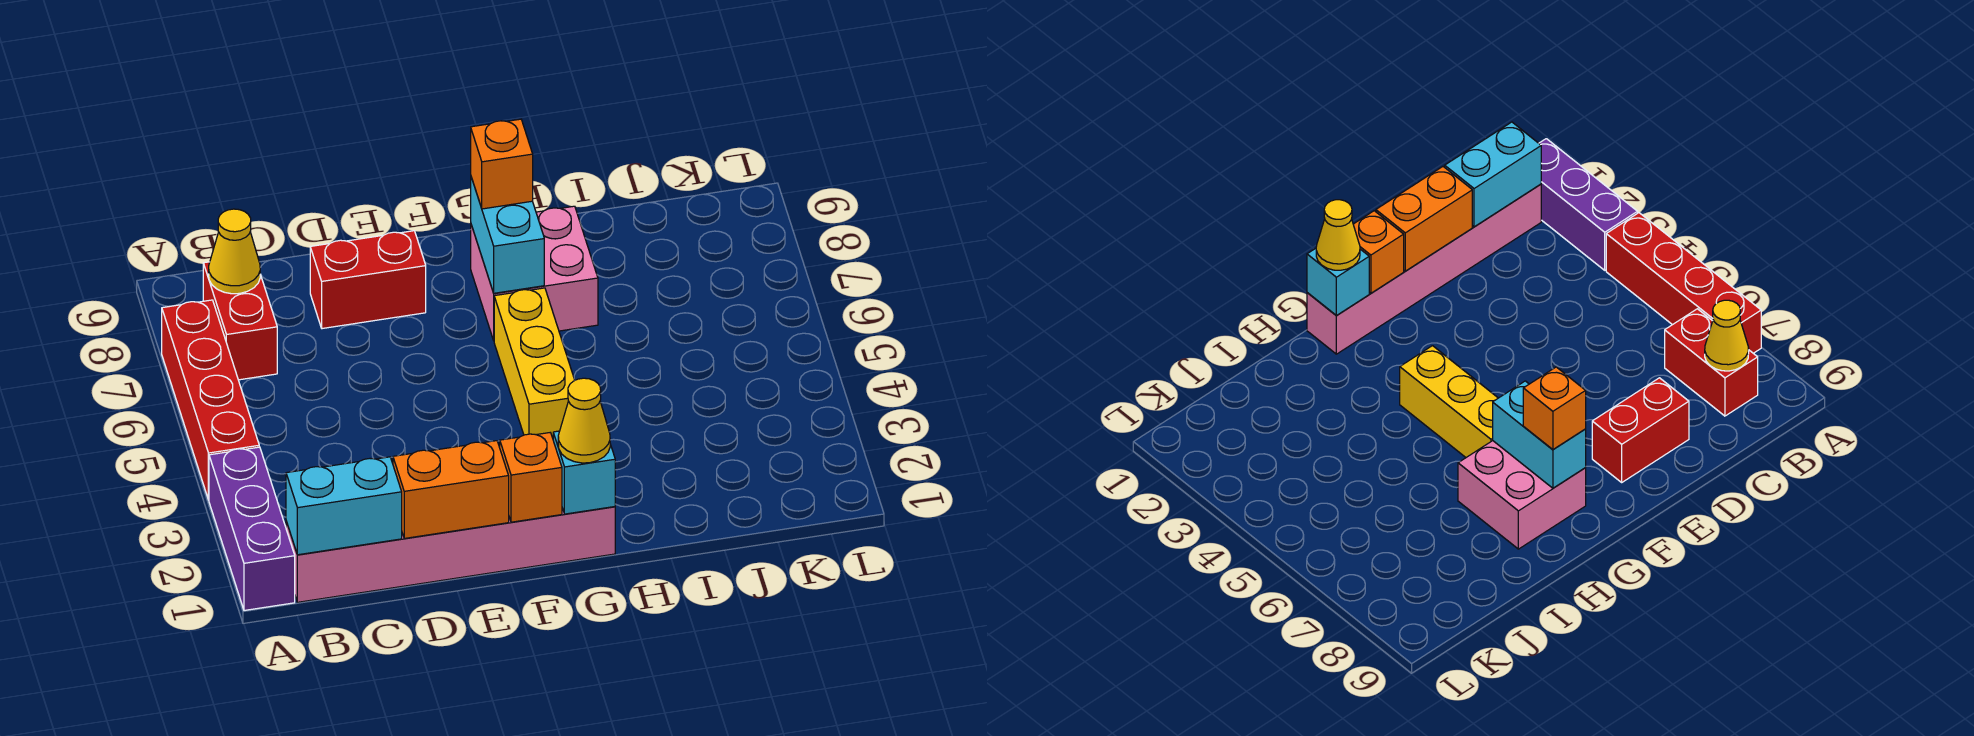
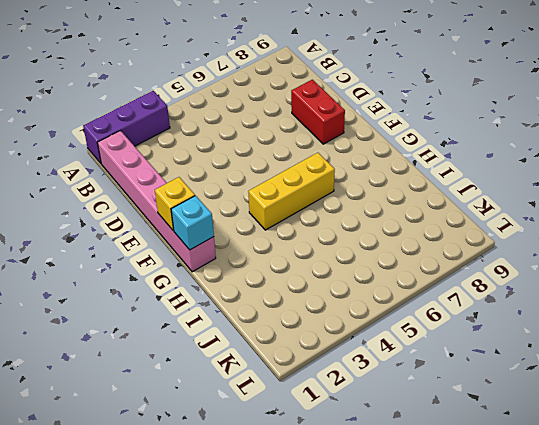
yellow brick F1 level 2 -> orange brick F1 level 2
none -> red brick A4:A7 level 1
none -> red brick B7:B8 level 1
none -> pink brick G7:H8 level 1

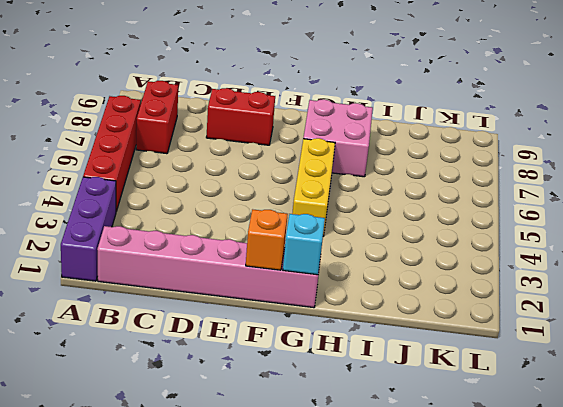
none -> cyan brick B1:C1 level 2
none -> yellow cone B8 level 2
none -> orange brick D1:E1 level 2

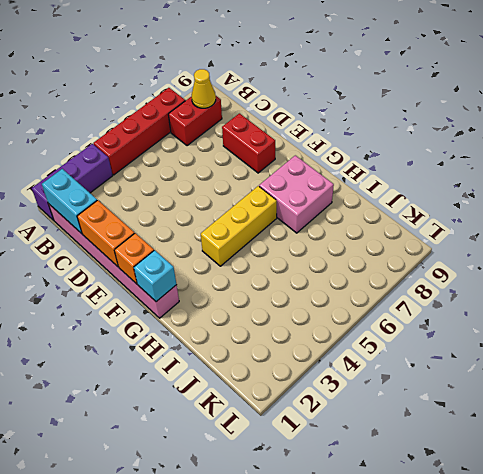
none -> cyan brick G7:G8 level 2
none -> yellow cone G1 level 3
none -> orange brick G8 level 3

